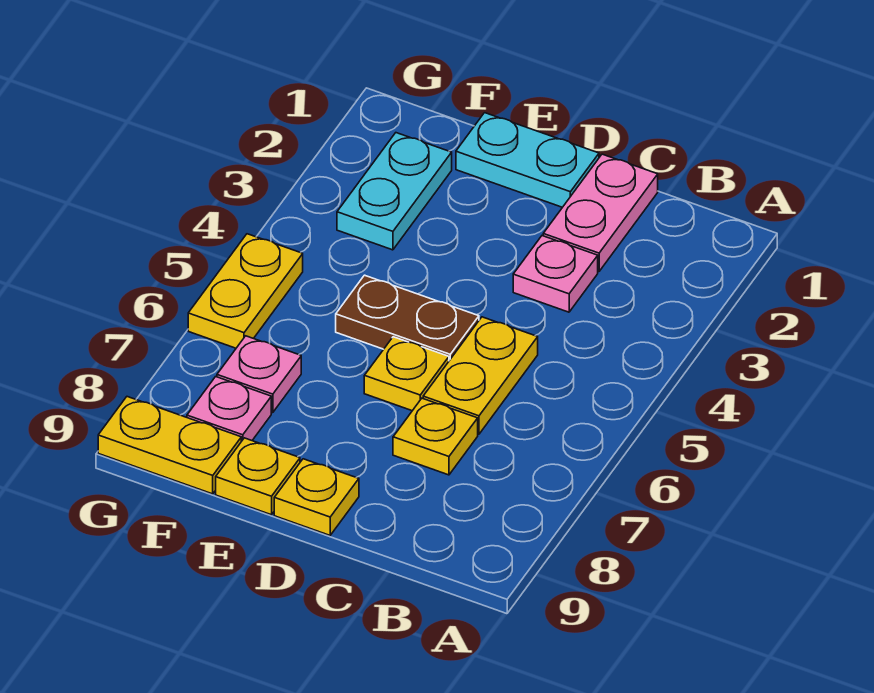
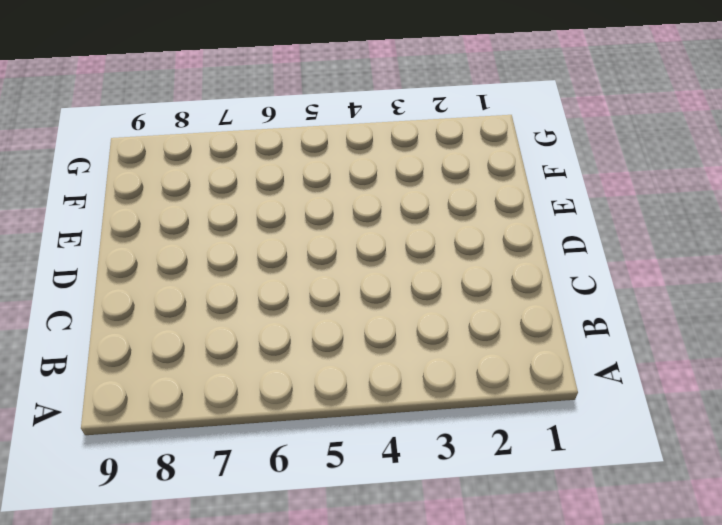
none -> pink plate C1:C2 level 1
none -> pink plate C3 level 1
none -> yellow plate C5:C6 level 1

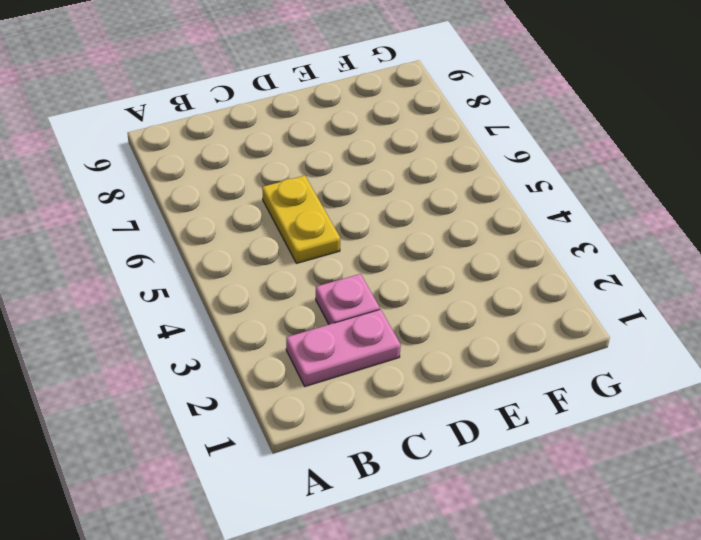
pink plate B2:C2 level 1 -> pink plate C1:C2 level 1
none -> yellow plate C7 level 1
none -> cyan plate D1:E1 level 1
none -> brown plate D5:E5 level 1

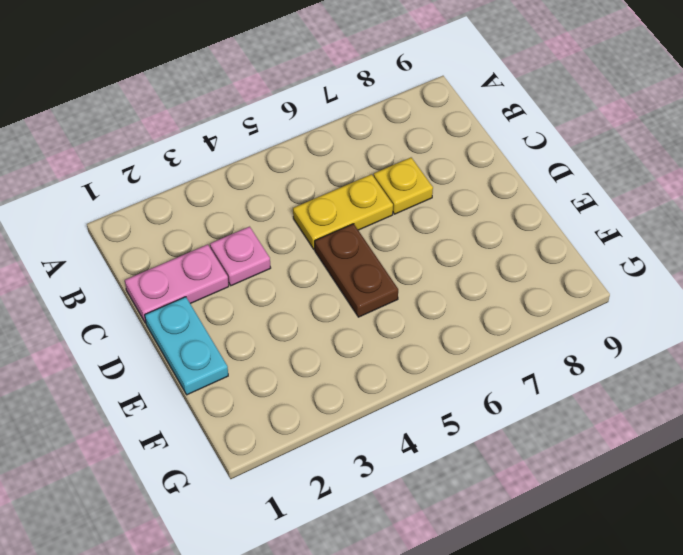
none -> yellow plate D6 level 1
none -> yellow plate D9 level 1
none -> yellow plate E9 level 1

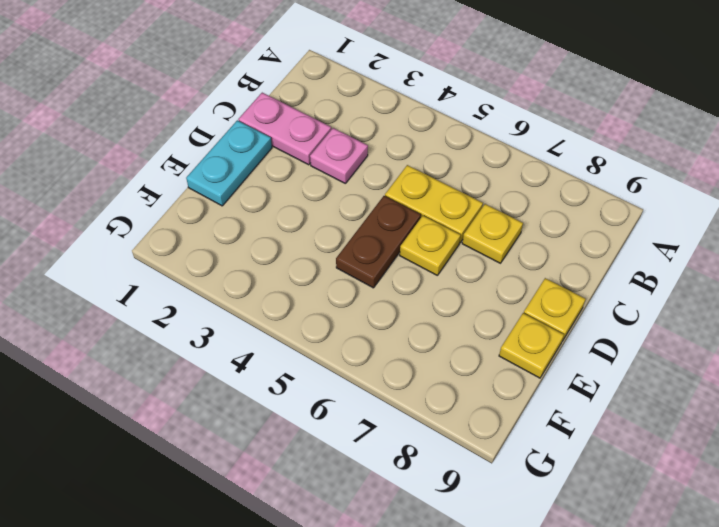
none -> cyan plate F2:F3 level 1
none -> pink plate F7 level 1
none -> pink plate F8 level 1

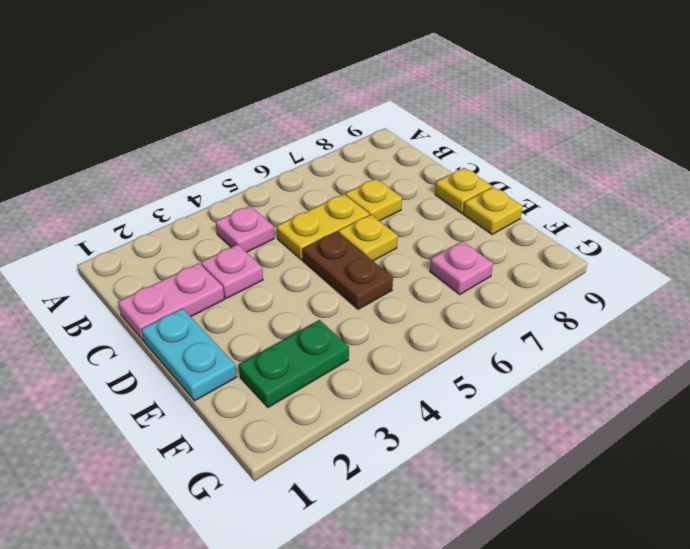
pink plate B4 level 1 -> pink plate F8 level 1
green plate F2:F3 level 1 -> cyan plate F2:F3 level 1
none -> yellow plate F9:G9 level 1
none -> yellow plate G5:G6 level 1

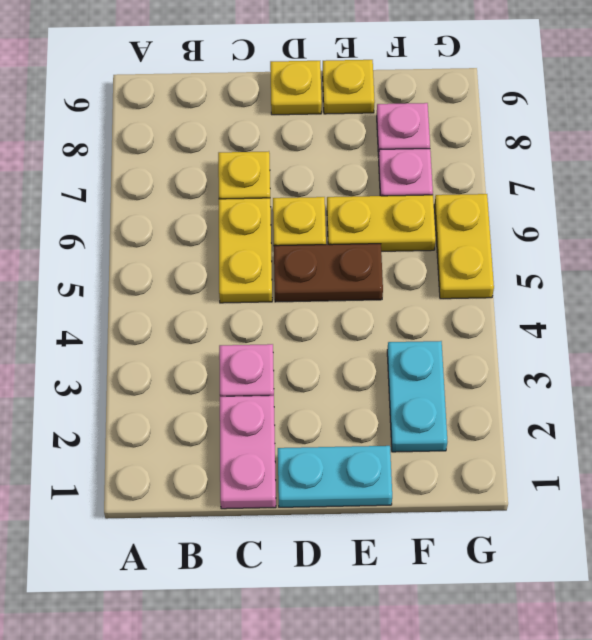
yellow plate E6:F6 level 1 -> yellow plate F9:G9 level 1

